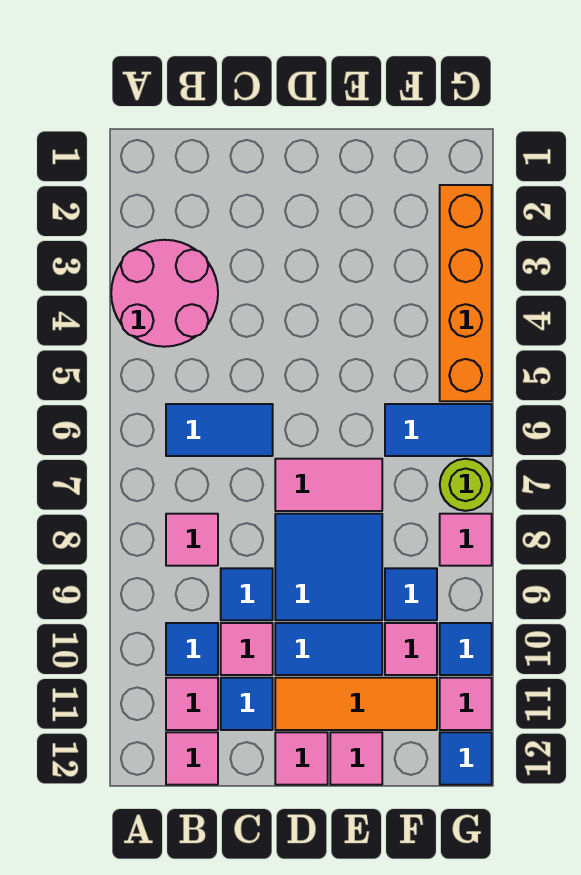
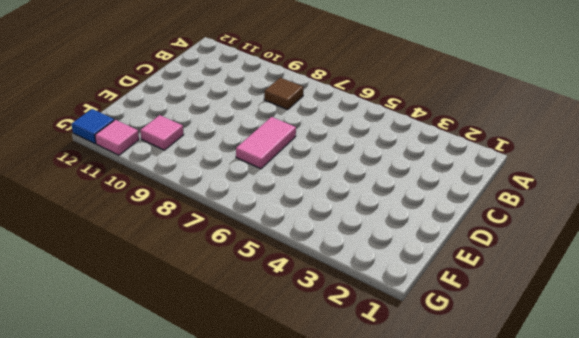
brown tile B8 level 1 -> pink tile B8 level 1
none -> pink round brick A3:B4 level 1
none -> blue tile B6:C6 level 1
none -> blue tile B10 level 1

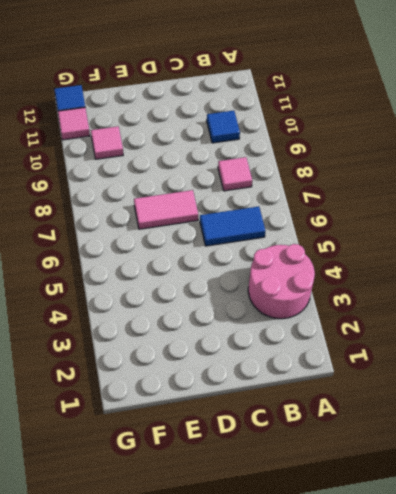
none -> pink tile B11 level 1
none -> pink tile B12 level 1
none -> blue tile C9 level 1

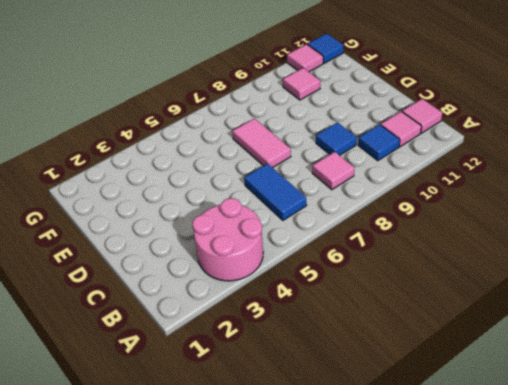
none -> pink tile C10 level 1
none -> blue tile C11 level 1
none -> blue tile D8:E9 level 1

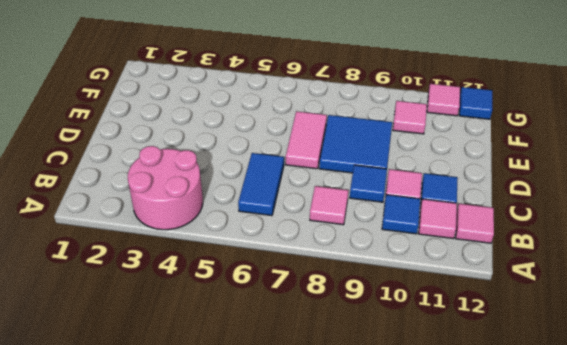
none -> blue tile D10:E10 level 1
none -> orange tile D11:F11 level 1
none -> pink tile D12 level 1

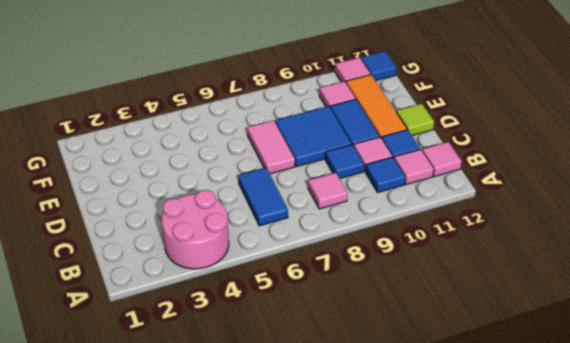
lime tile D12 level 1 -> pink tile D12 level 1
none -> pink tile E12 level 1
none -> blue tile F6:G6 level 1
none -> blue tile F9 level 1

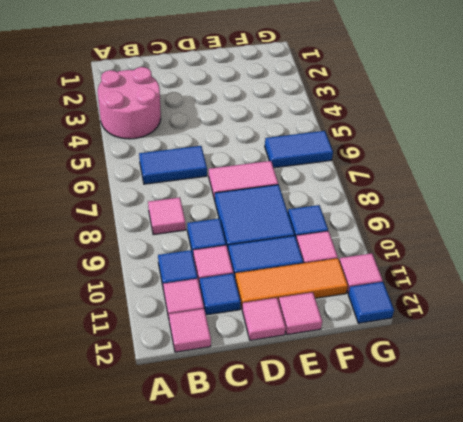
none -> orange brick G2:G5 level 1
none -> lime round brick G7 level 1
none -> pink tile G8 level 1

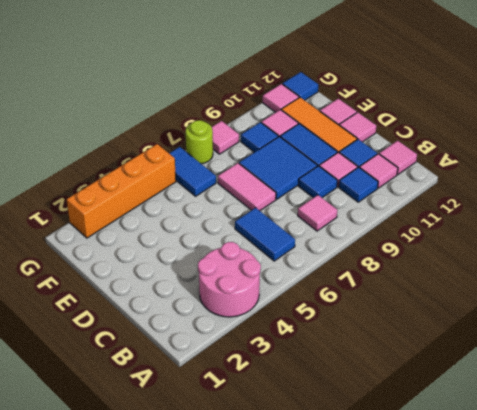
none -> blue tile G10 level 1

